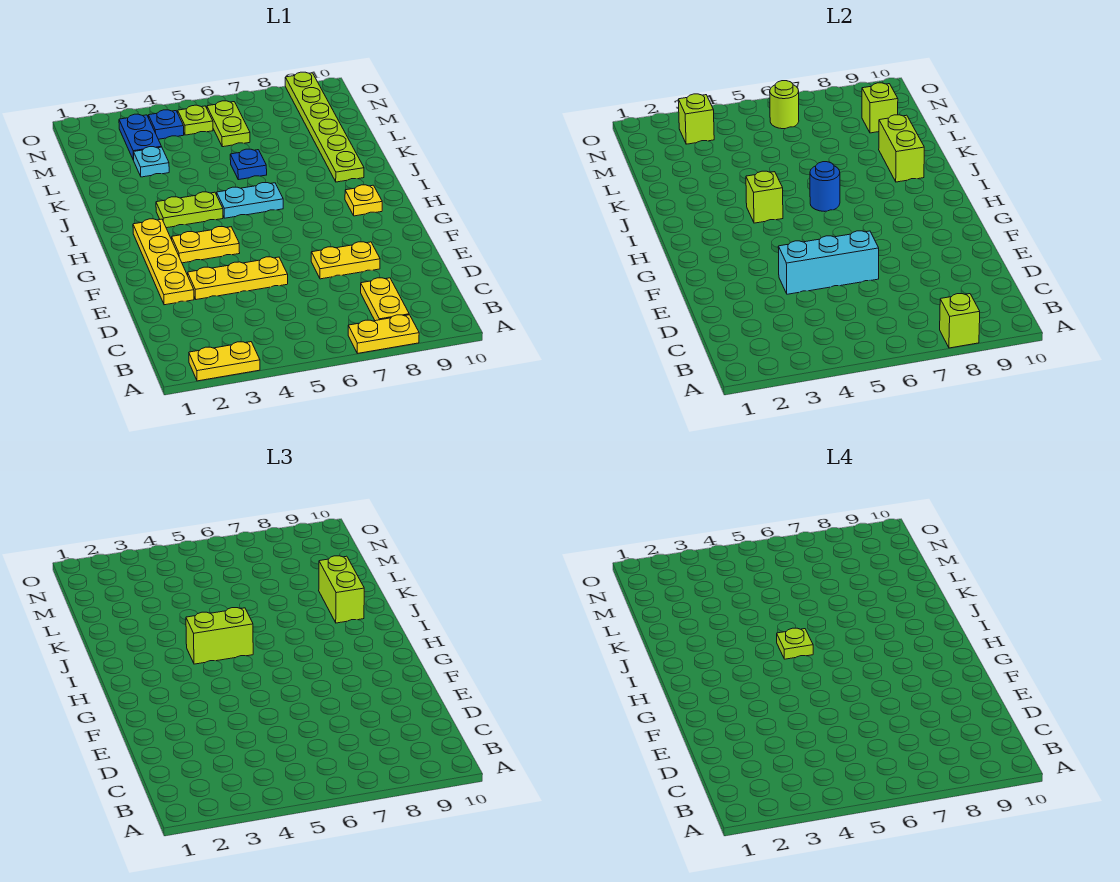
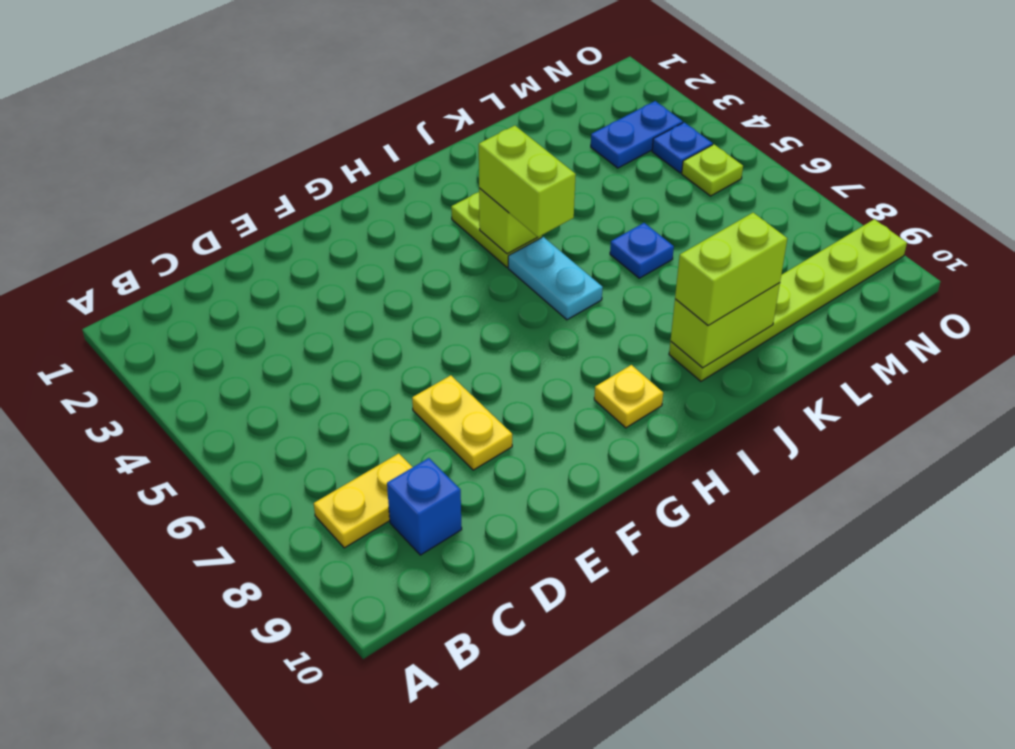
blue brick C9 level 1 -> none
none -> yellow plate A2:A3 level 1
none -> yellow plate A7:A8 level 1
none -> yellow plate E2:H2 level 1

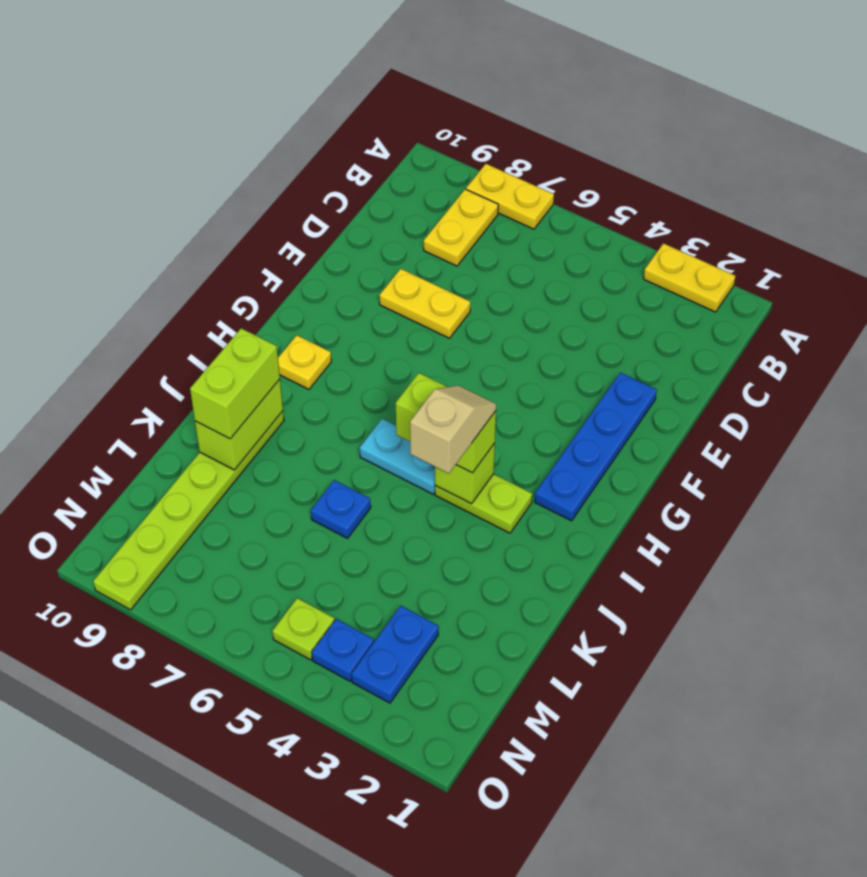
blue plate E2:H2 level 1 -> yellow plate E2:H2 level 1
tan slope I4:J4 level 4 top J -> none
none -> yellow plate E3:E5 level 1
none -> yellow plate G3:G4 level 1
none -> cyan plate L3 level 1

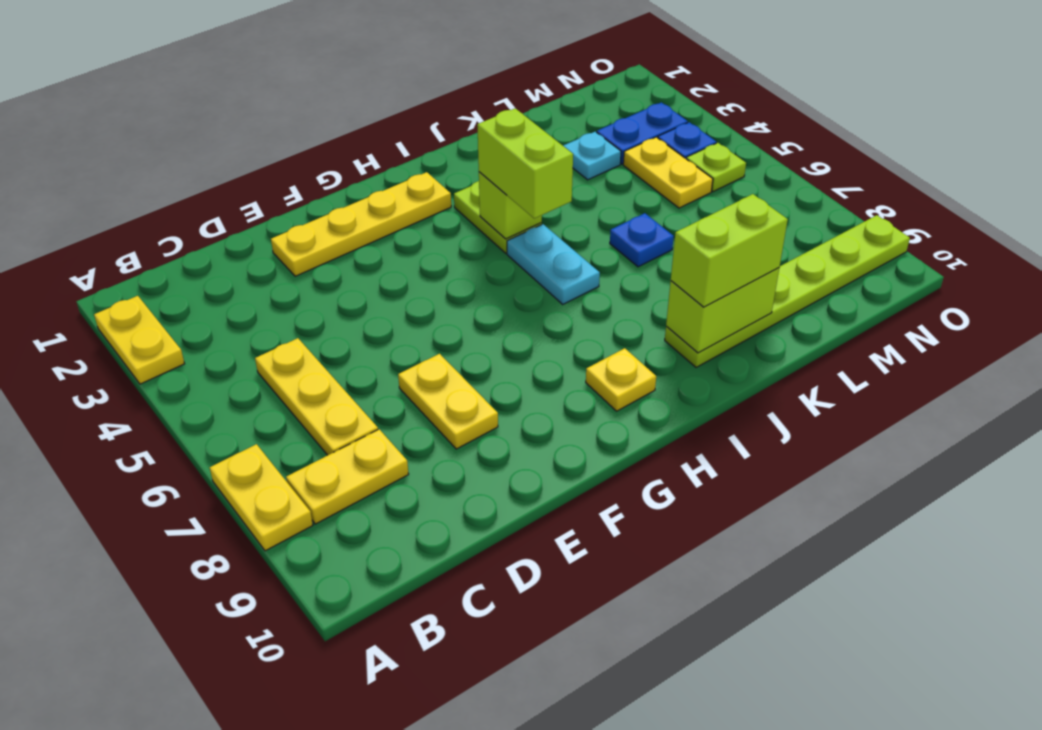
yellow plate C5:C7 level 1 -> yellow plate E3:E5 level 1
yellow plate M4:M5 level 1 -> yellow plate G3:G4 level 1
none -> lime plate M6:N6 level 1
none -> lime brick A8 level 2
none -> cyan brick E4:E6 level 2

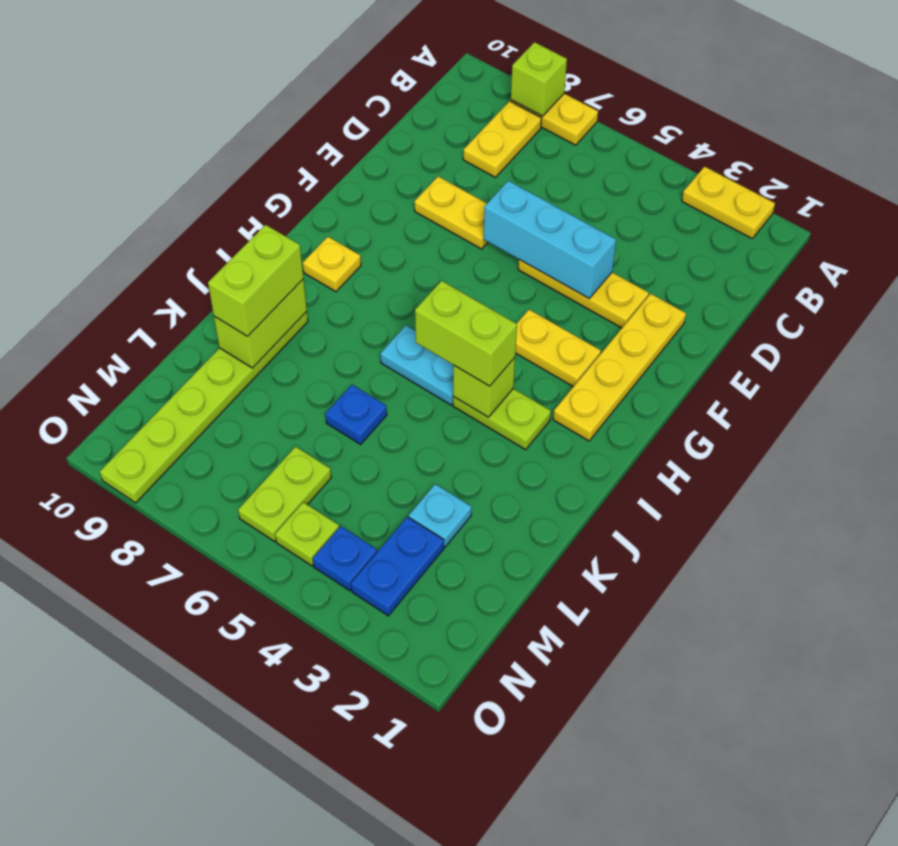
none -> blue round brick I6 level 2
none -> lime brick M9 level 2
none -> lime brick N3 level 2

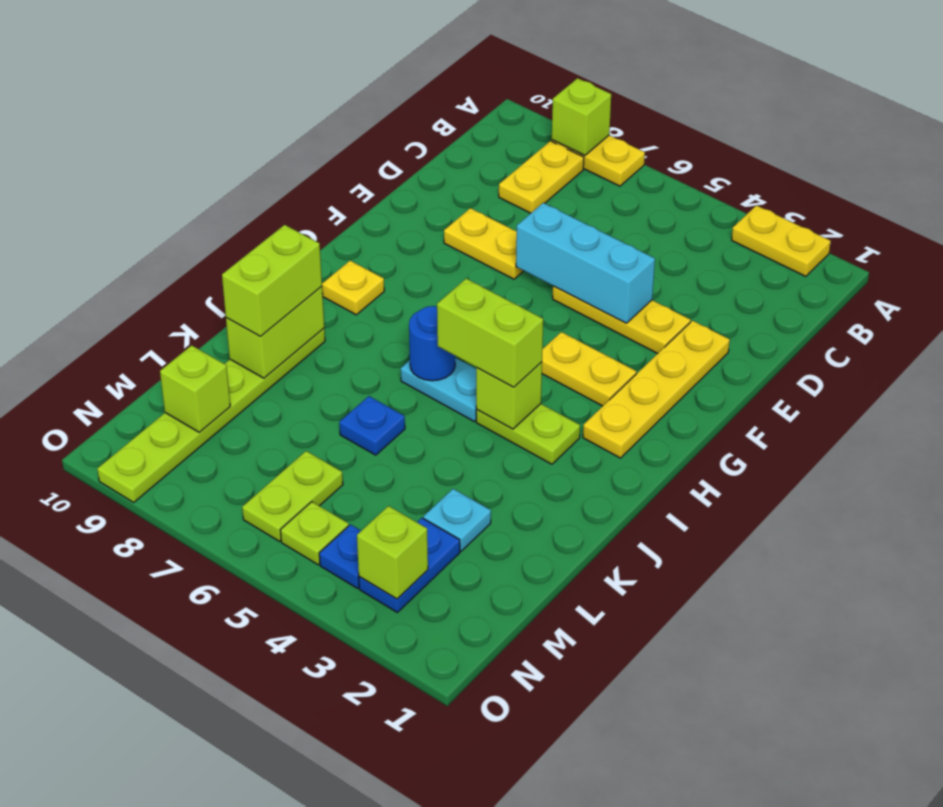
none -> lime round brick N6 level 2
none -> lime plate I5 level 4

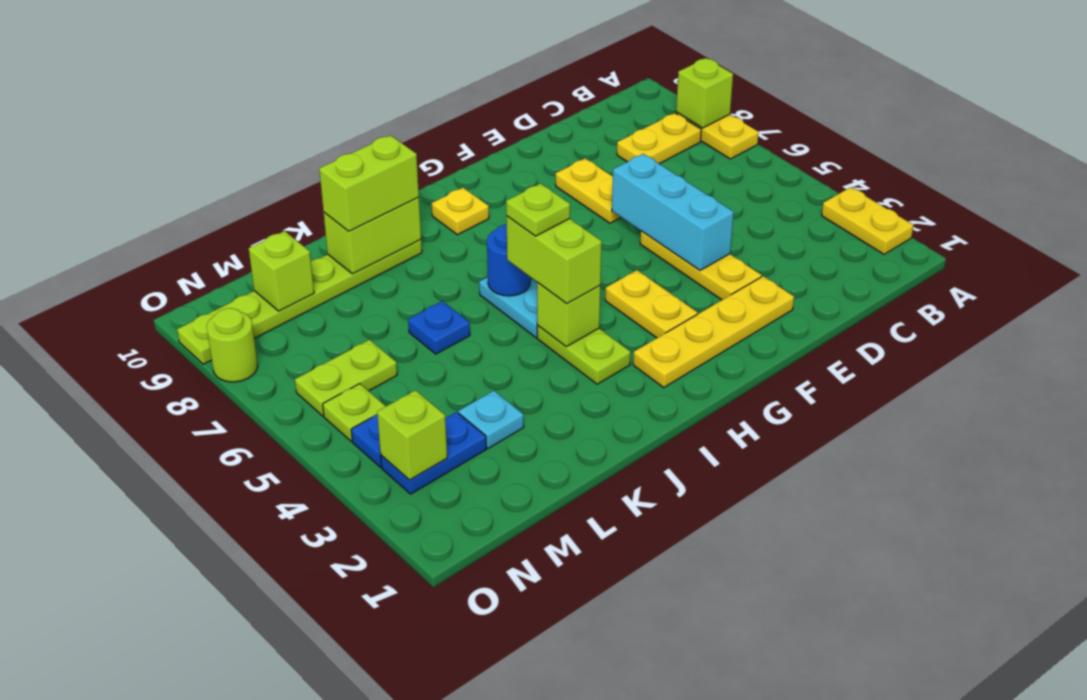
lime round brick O8 level 1 -> lime round brick N6 level 2

